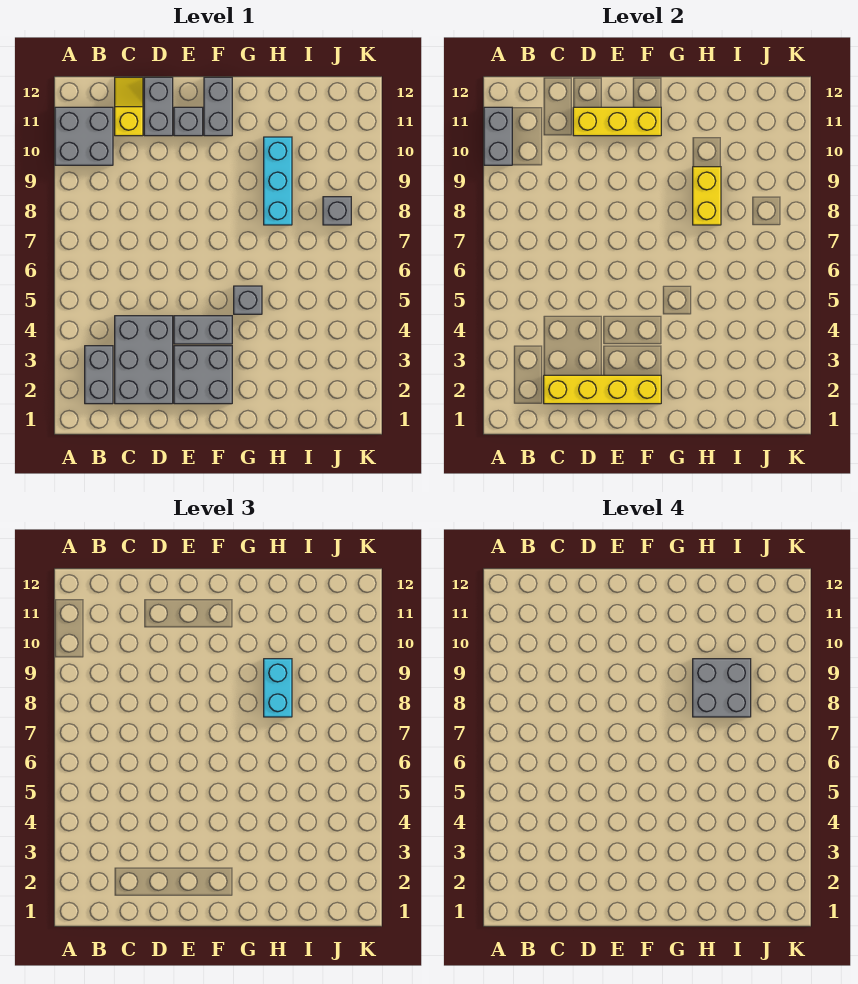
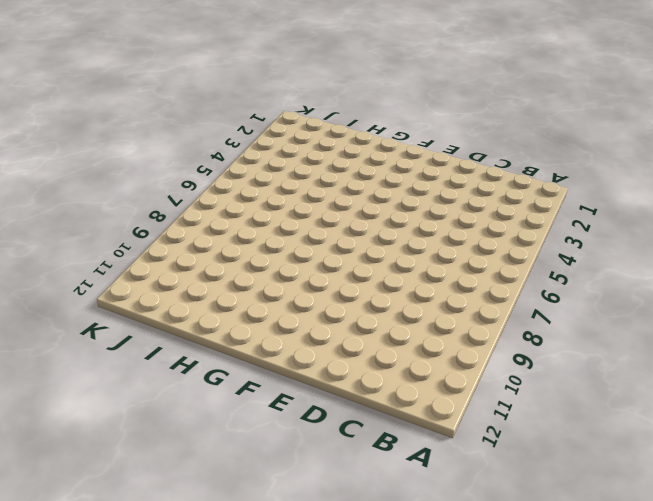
none -> grey brick A10:B11 level 1
none -> grey brick B2:B3 level 1
none -> grey brick C2:D4 level 1

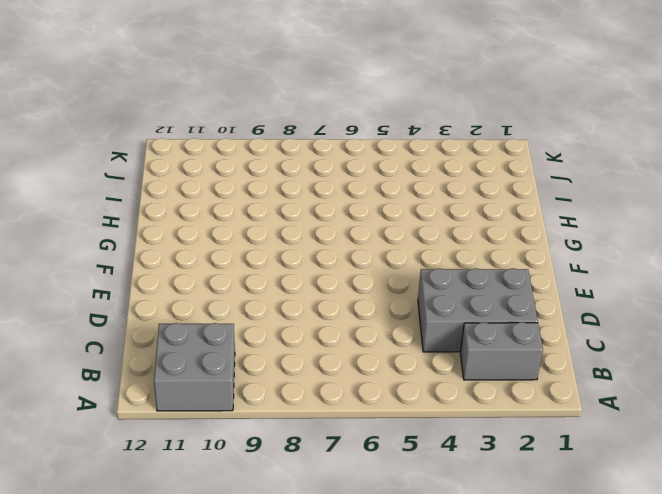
none -> yellow slope C11:C12 level 1 top 11
none -> grey brick D11:D12 level 1
none -> grey brick E2:F3 level 1

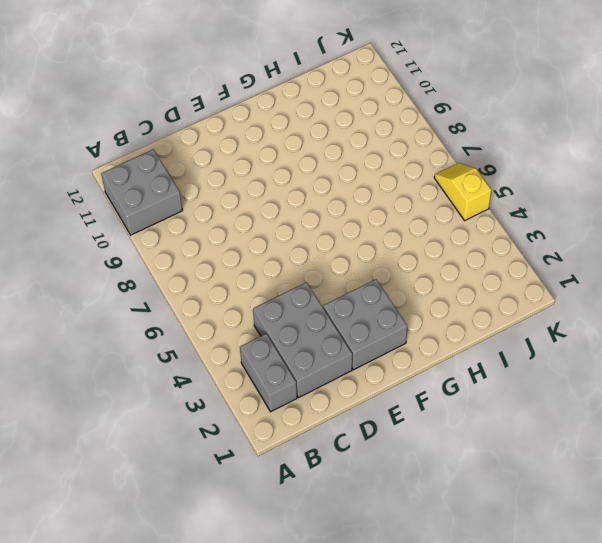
yellow slope K5:K6 level 1 top 5 -> yellow slope C11:C12 level 1 top 11
none -> grey brick D11:D12 level 1
none -> grey brick E4:F4 level 1
none -> grey brick E11 level 1

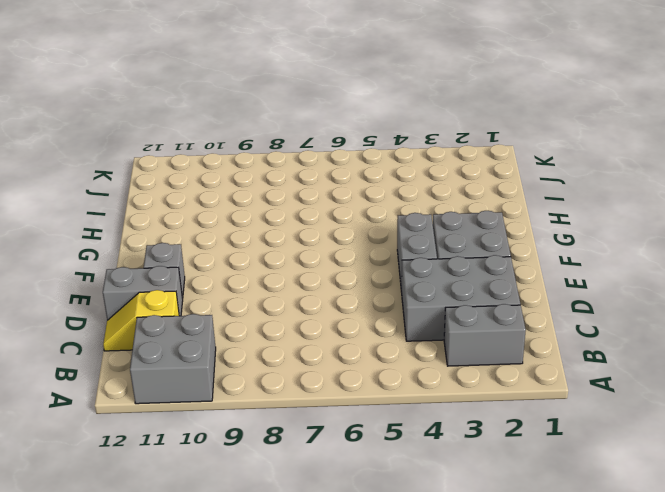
none -> grey brick F11:F12 level 1
none -> grey brick G5 level 1
none -> cyan brick H8:H10 level 1

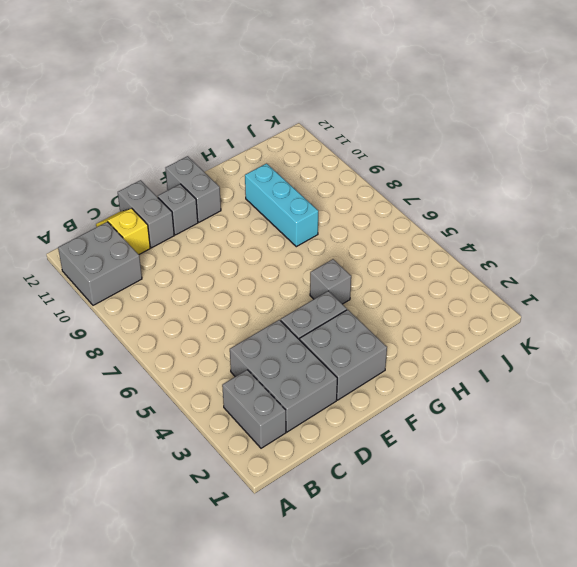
none -> grey brick J8 level 1
none -> grey brick A10:A11 level 2
none -> yellow brick C2:F2 level 2

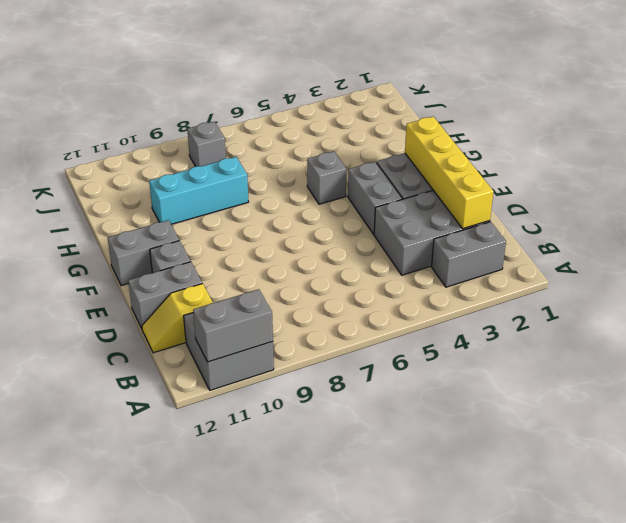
none -> yellow brick D11:F11 level 2
none -> yellow brick H8:H9 level 2
none -> cyan brick H8:H9 level 3

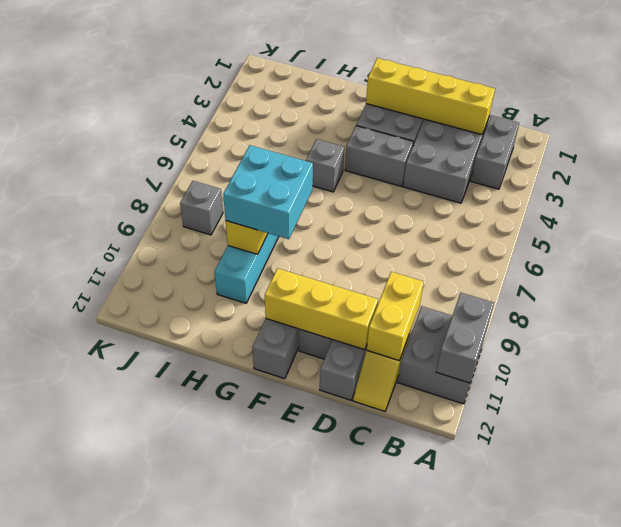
yellow brick C10:C11 level 2 -> none
cyan brick G8:H9 level 3 -> cyan brick H8:H9 level 3
none -> grey brick H8:I9 level 4

